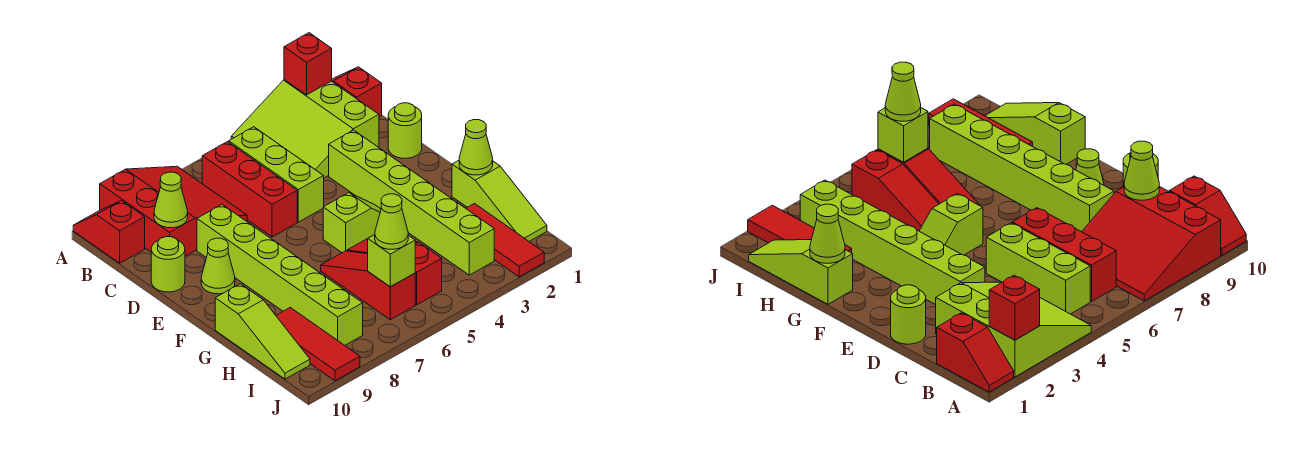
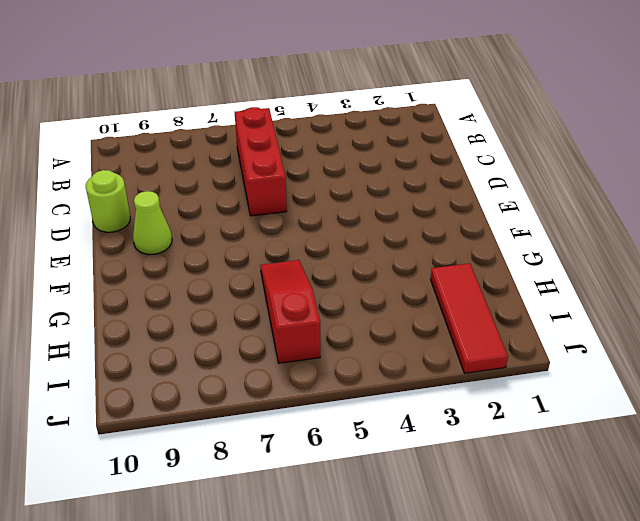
none -> red slope A1:B1 level 1 top B
none -> lime slope A2:C4 level 1 top 2
none -> red slope A7:C9 level 1 top 9

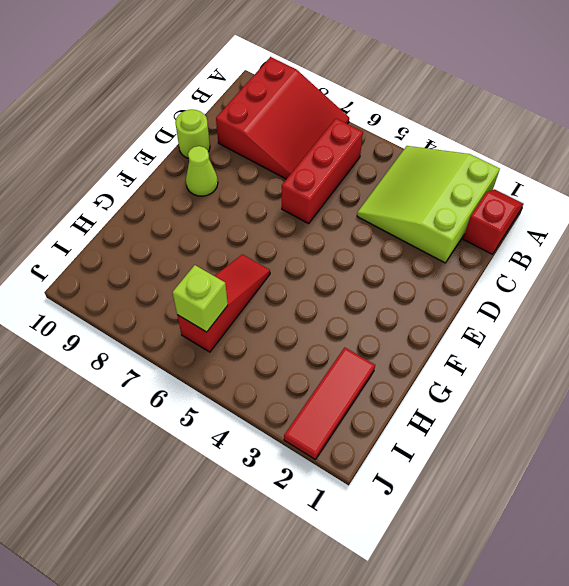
none -> red slope A10:B10 level 1 top B
none -> lime brick B5:D5 level 1
none -> lime round brick D1 level 1

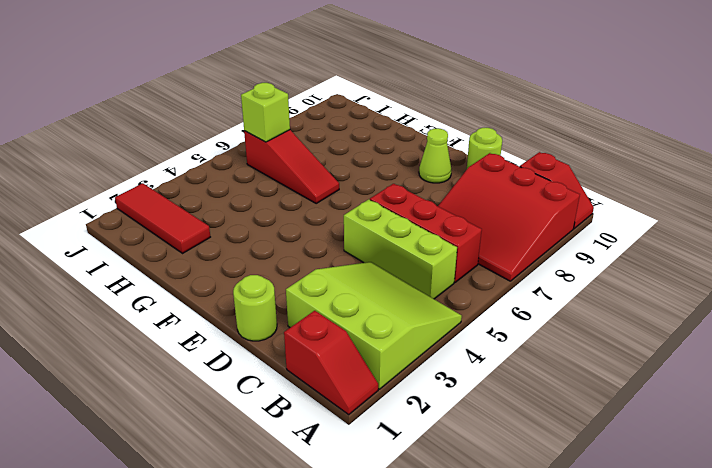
none -> lime brick D3:I3 level 1
none -> lime brick D8:I8 level 1
none -> lime slope F4:F5 level 1 top 5

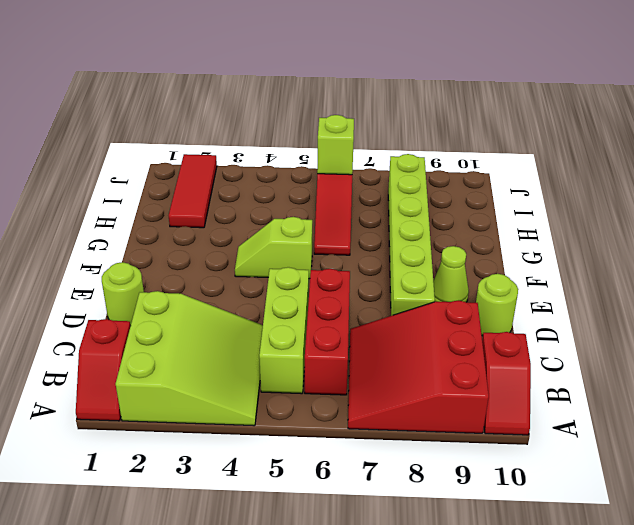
none -> lime brick D3:I3 level 1
none -> lime slope G1:I1 level 1 top G
none -> red slope G5:I5 level 1 top I

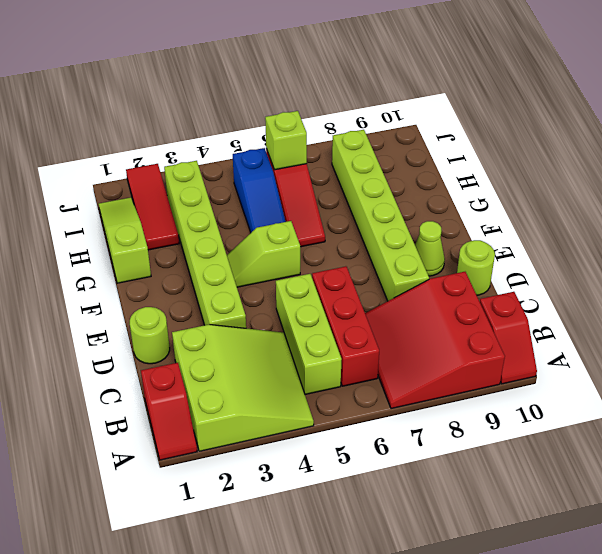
blue slope G5:I5 level 1 top I -> red slope G5:I5 level 1 top I
none -> lime slope G10:I10 level 1 top G
none -> red tile H9:J9 level 1
none -> red brick A2 level 2

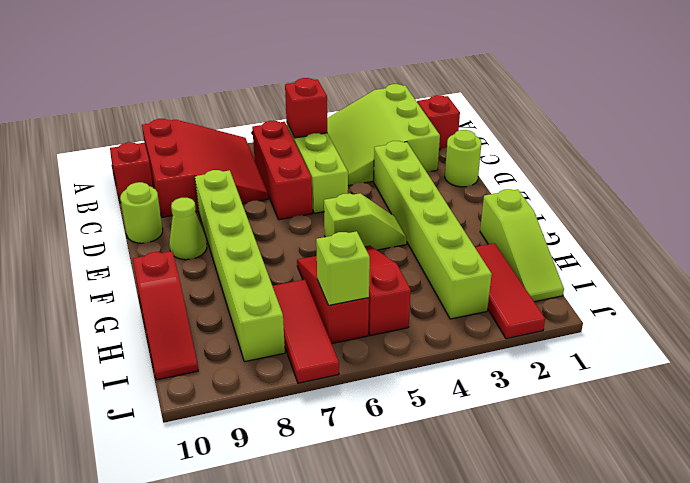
red brick B5 level 2 -> red brick A2 level 2
red slope G10:I10 level 1 top G -> lime slope G10:I10 level 1 top G
red tile H7:J7 level 1 -> red tile H9:J9 level 1
none -> lime cone C9 level 2
none -> lime cone G1 level 2
none -> lime cone I6 level 3

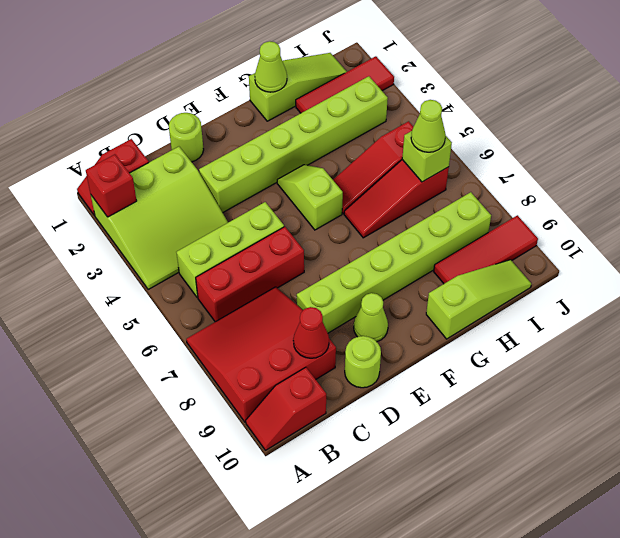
red cone C9 level 2 -> lime cone C9 level 2

